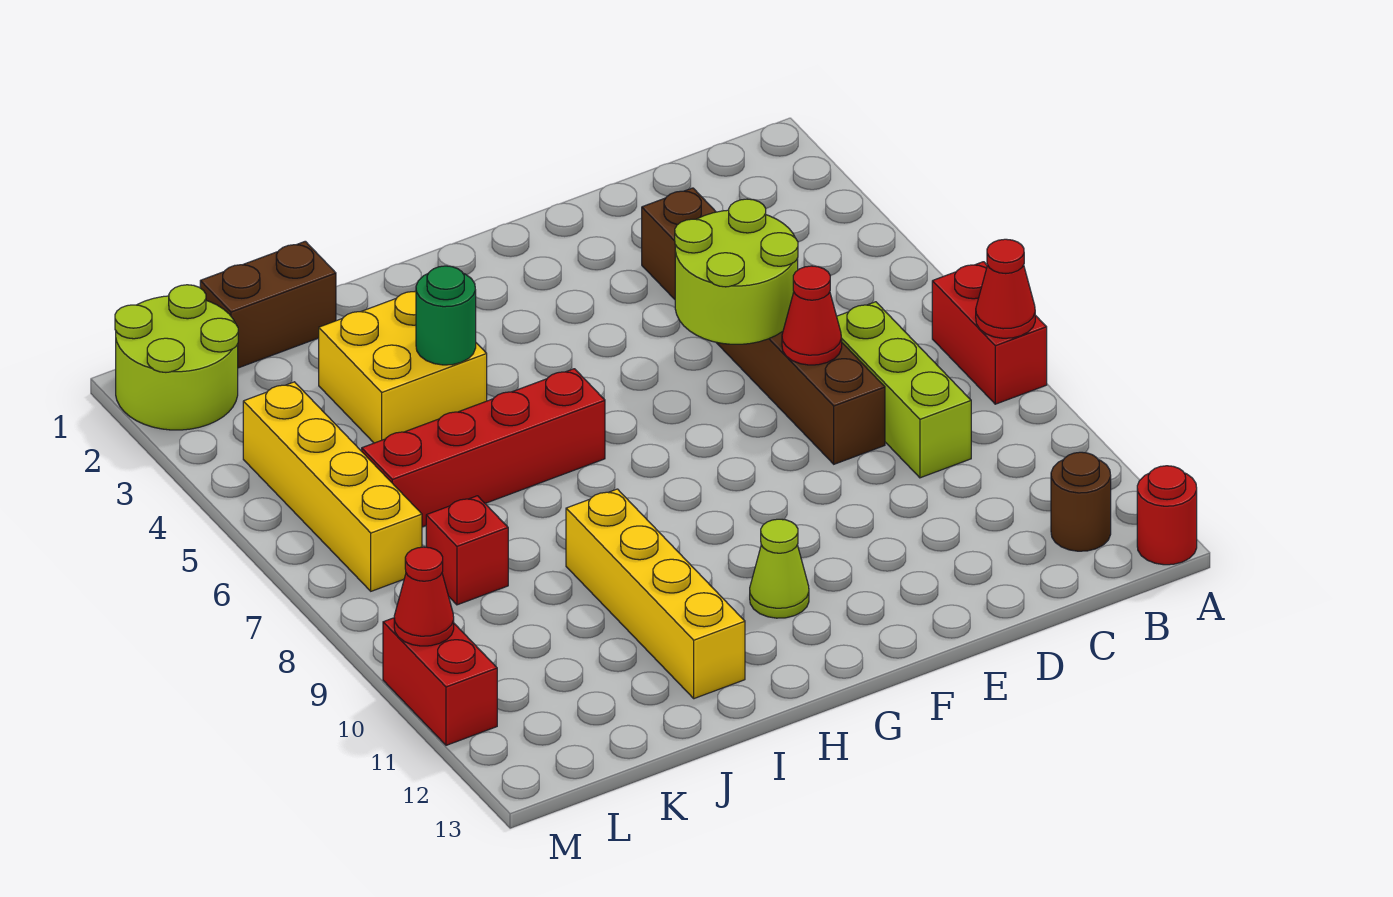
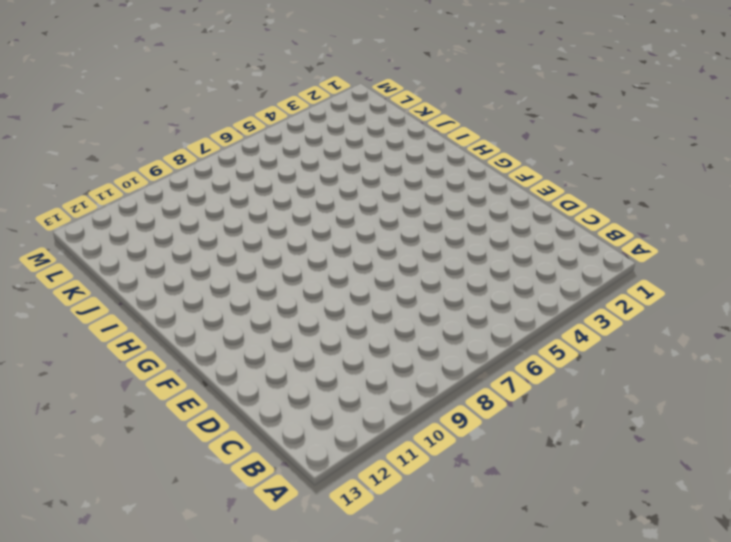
none -> red brick A7:A8 level 1
none -> red round brick A13 level 1
none -> brown round brick B12 level 1

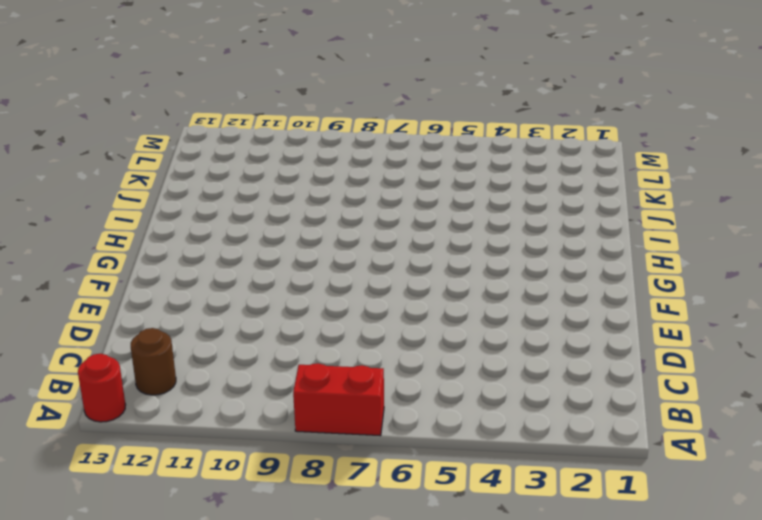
none -> lime brick C7:C9 level 1
none -> brown brick D3:D8 level 1
none -> lime cone G11 level 1

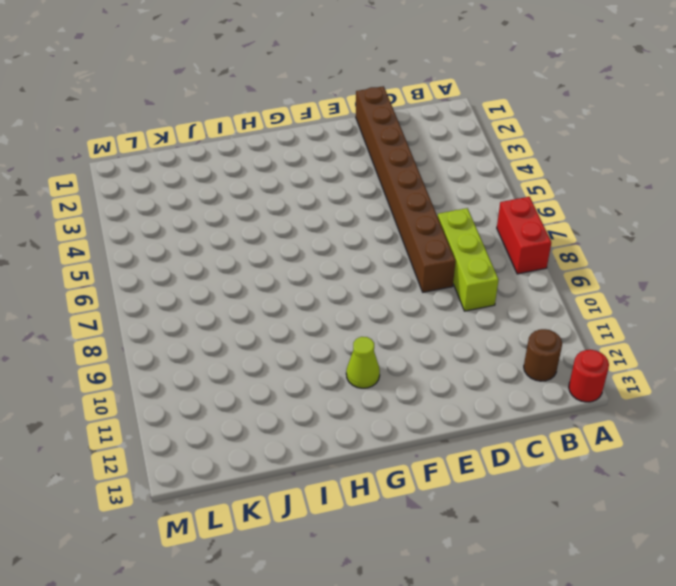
brown brick D1:D8 level 1 -> brown brick D3:D8 level 1
none -> red brick H6:K6 level 1
none -> yellow brick I3:J4 level 1
none -> yellow brick I9:I12 level 1

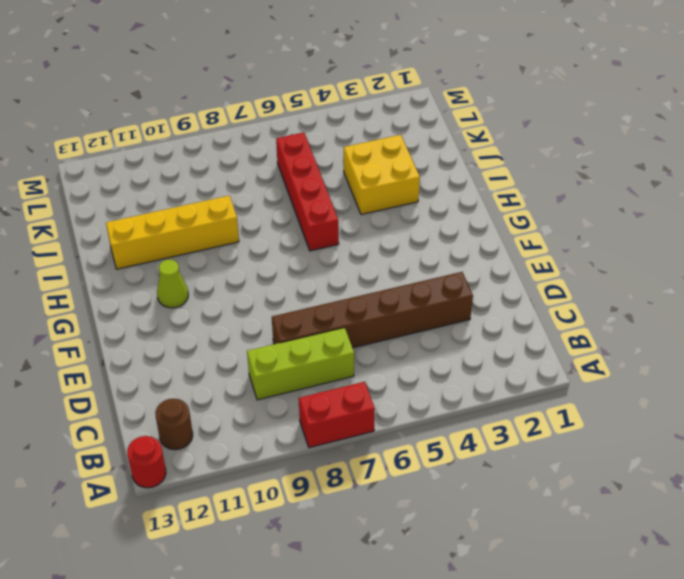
none -> brown brick J1:K1 level 1
none -> red brick K8 level 1
none -> lime round brick L1:M2 level 1

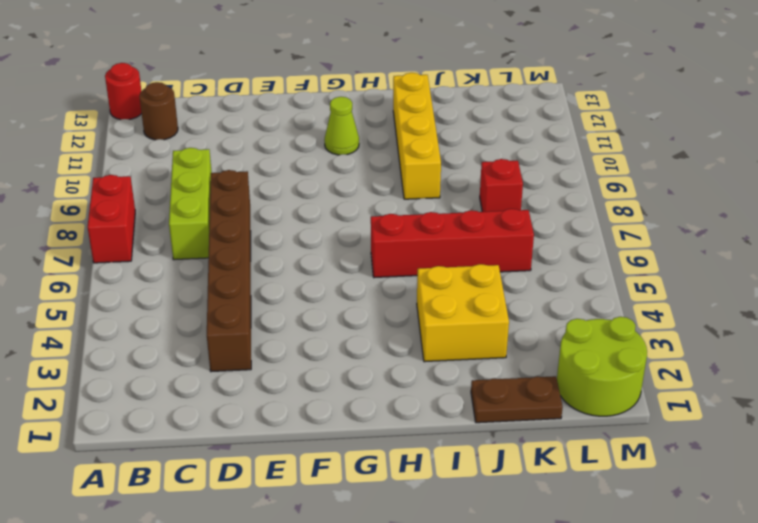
brown plate J1:K1 level 1 -> brown brick J1:K1 level 1
none -> yellow brick L4:L7 level 1
none -> red brick M10:M11 level 1
none -> red cone A8 level 2

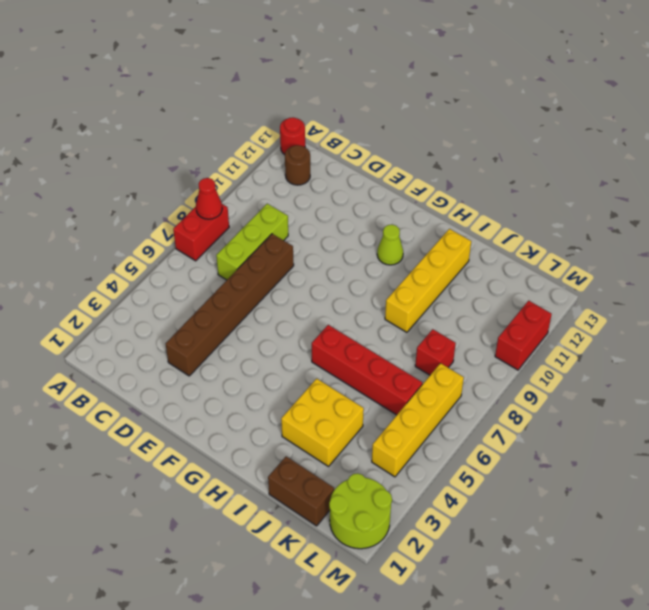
none -> lime round brick D5:E6 level 2
none -> red cone D7 level 2
none -> green round brick I4 level 2

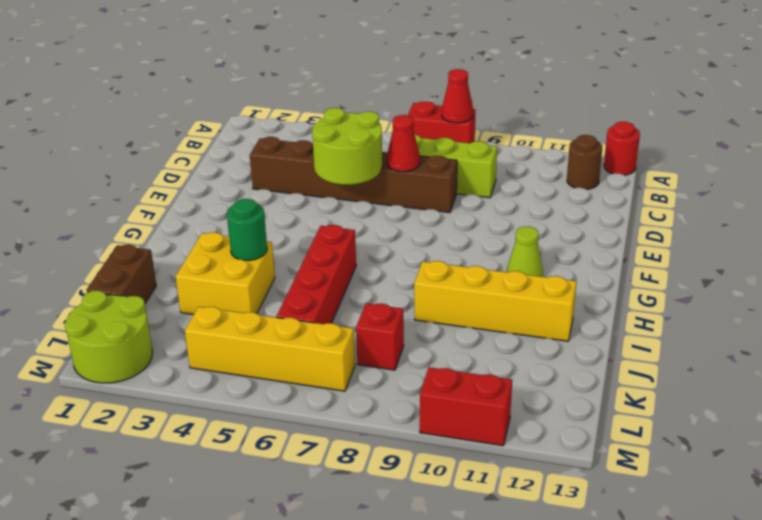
none -> red cone M10 level 2

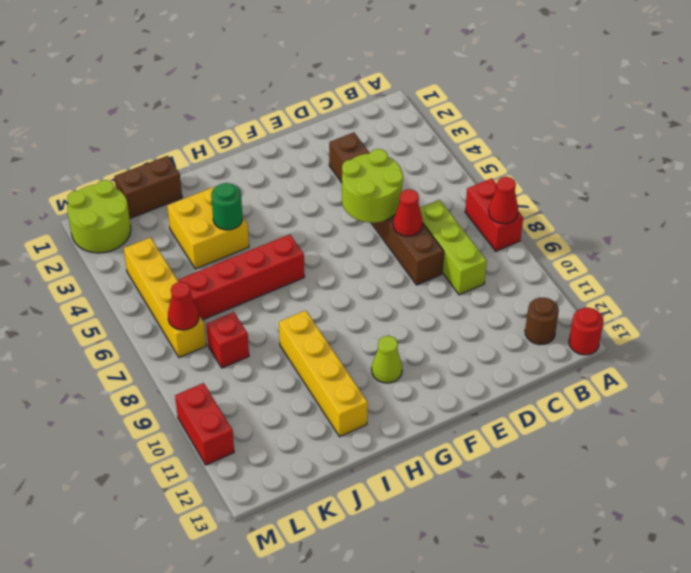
red cone L7 level 2 -> red cone M10 level 2

